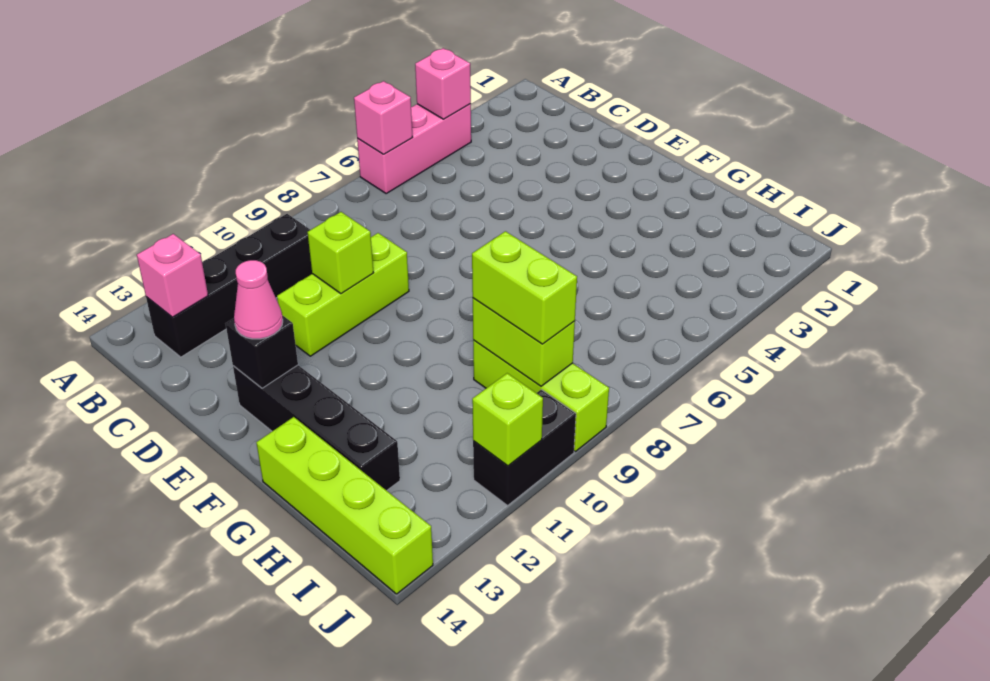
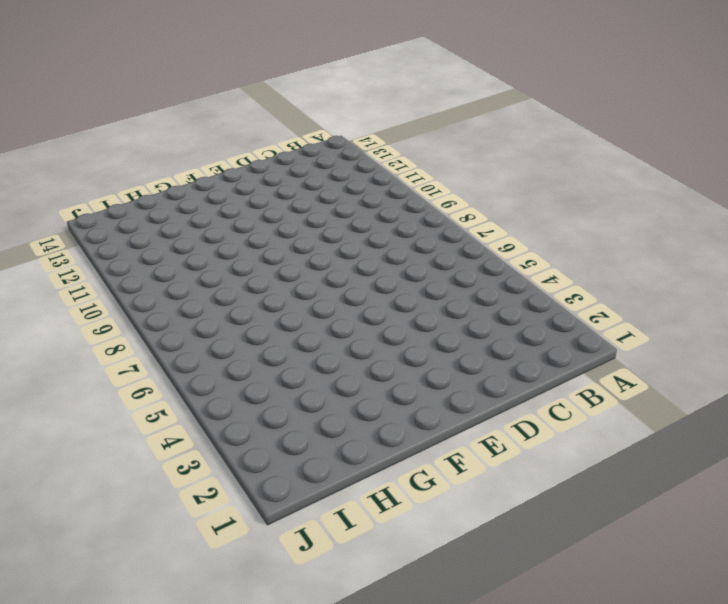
none -> pink brick A4:A6 level 1
none -> black brick B10:B13 level 1
none -> lime brick D9:D11 level 1

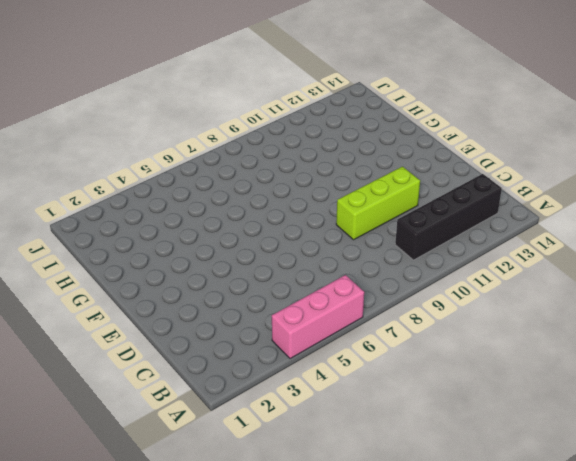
none -> black brick E13:H13 level 1
none -> lime brick G14:J14 level 1
none -> lime brick H9:J9 level 1

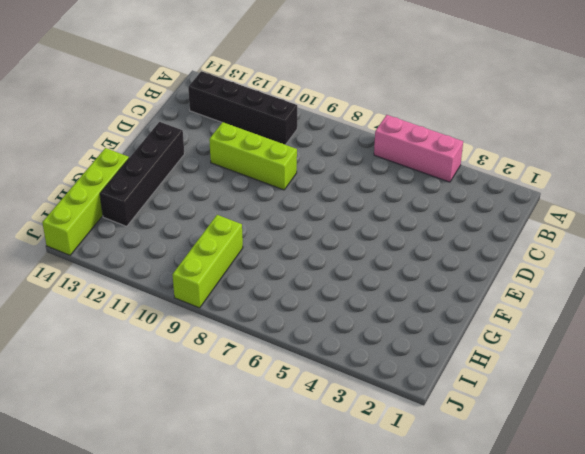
none -> black brick J10:J11 level 1
none -> pink brick A4 level 2
none -> pink brick A6 level 2

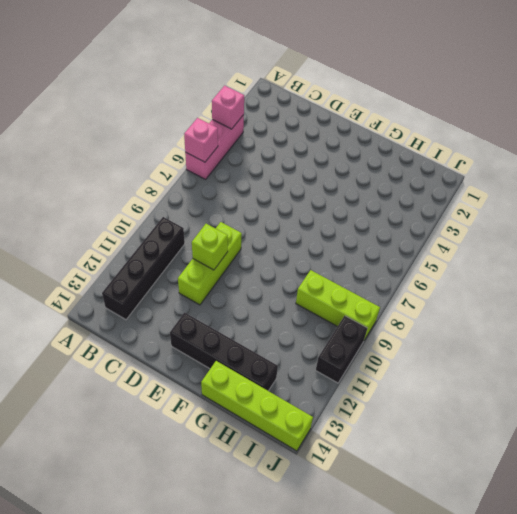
none -> pink brick B13 level 2
none -> black brick E13 level 2
none -> lime brick H9:I9 level 2

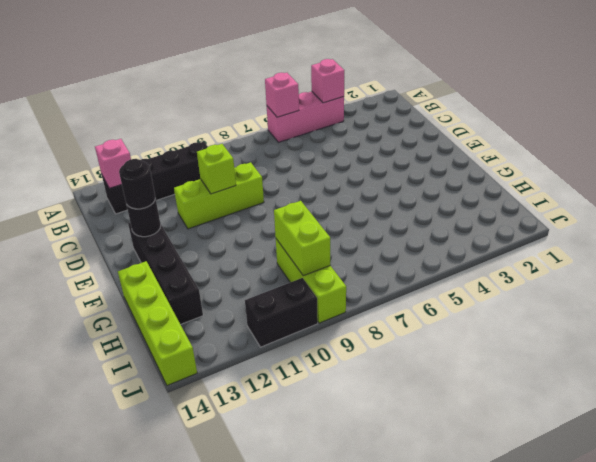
black round brick E13 level 2 -> black brick E13 level 2
black round brick E13 level 3 -> pink cone E13 level 3
none -> lime brick J11 level 2
none -> lime brick H9:I9 level 3

